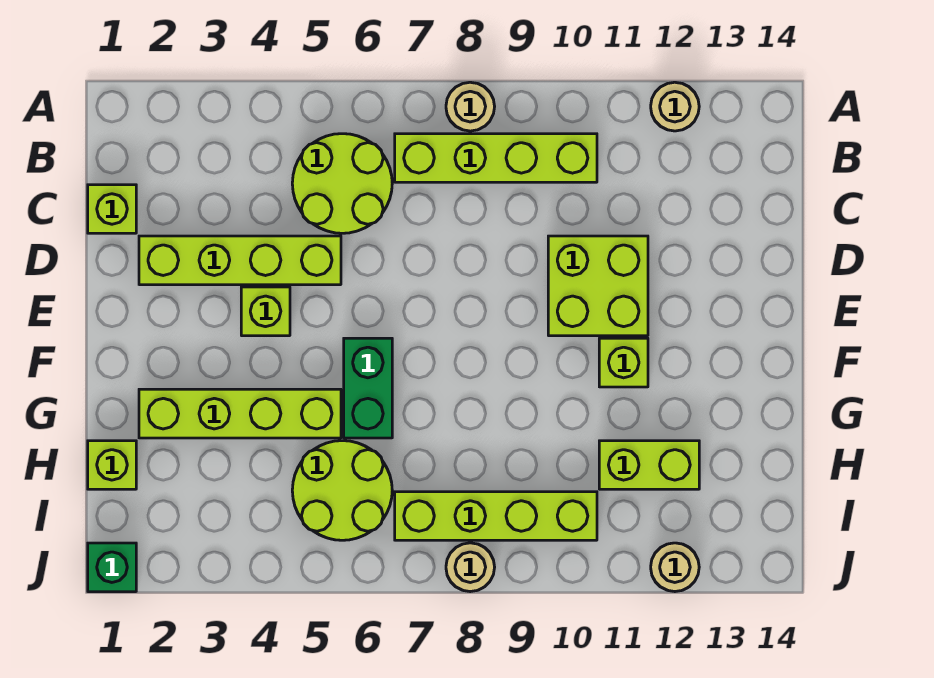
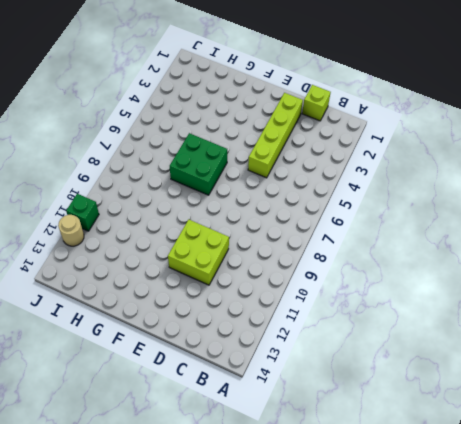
green brick F6:G7 level 1 -> green brick F6:G6 level 1
green brick J11 level 1 -> green brick J1 level 1
none -> tan round brick A8 level 1
none -> tan round brick A12 level 1
none -> lime round brick B5:C6 level 1

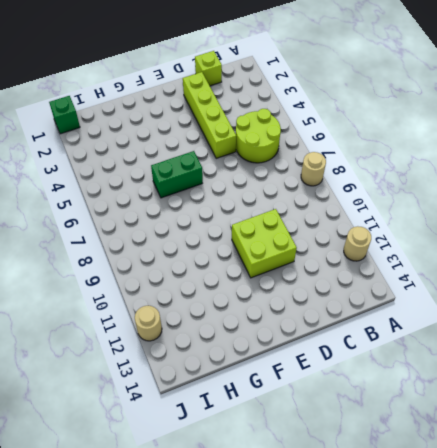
none -> lime brick B7:B10 level 1
none -> lime brick E4 level 1
none -> lime brick F11 level 1

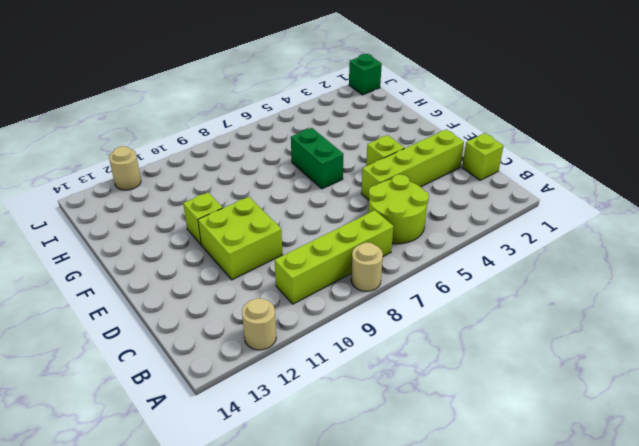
none -> lime brick G2:G5 level 1
none -> lime brick H1 level 1
none -> lime round brick H5:I6 level 1

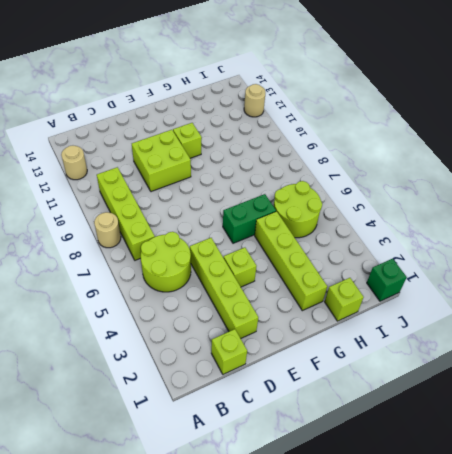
none -> lime brick H11:H12 level 1
none -> lime brick I7:I10 level 1
none -> tan round brick J8 level 1

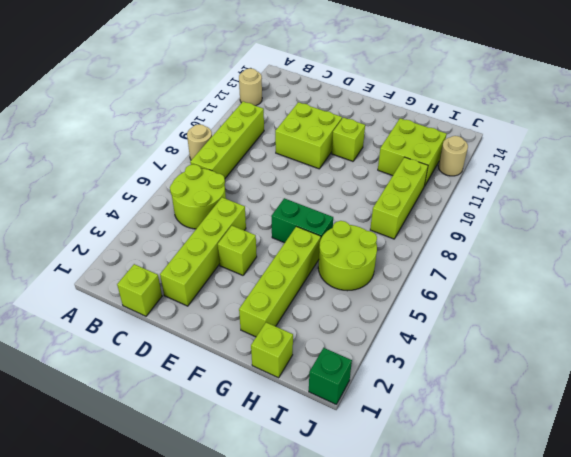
lime brick H11:I12 level 1 -> lime brick H11:H12 level 1
lime brick I8:I10 level 1 -> lime brick I7:I10 level 1
none -> tan round brick J8 level 1

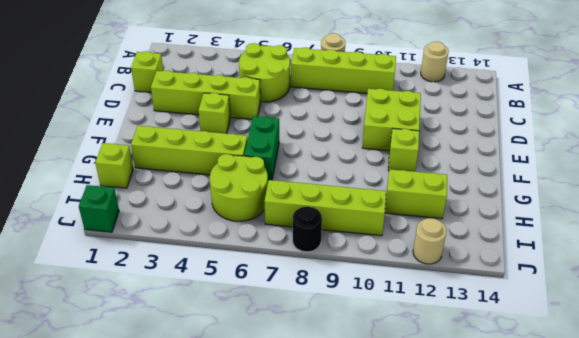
black round brick J8 level 1 -> tan round brick J8 level 1

